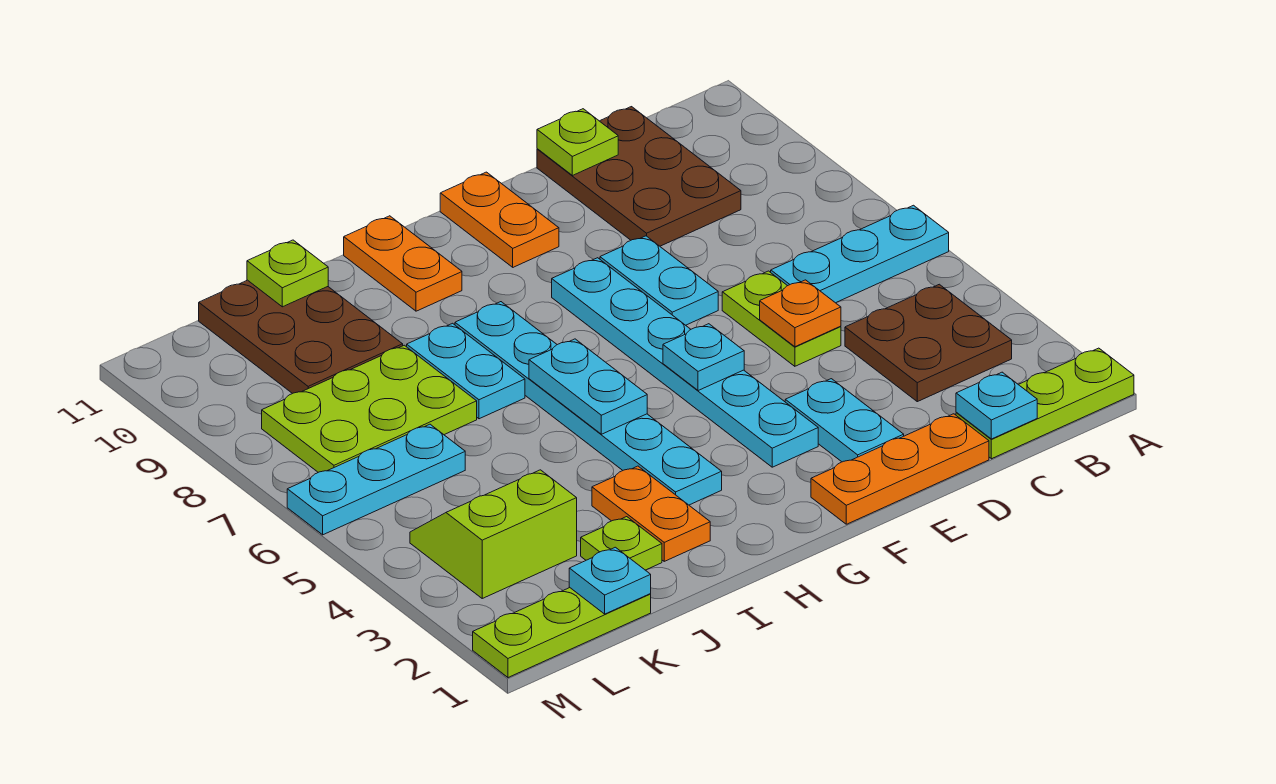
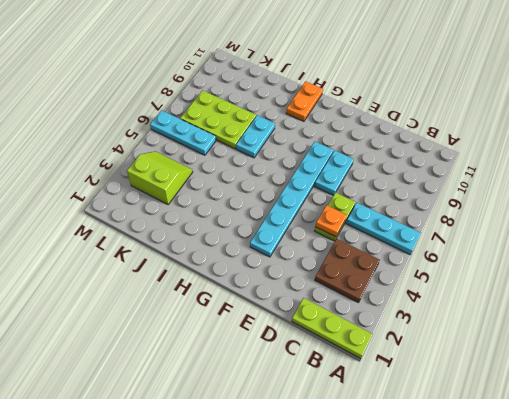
none -> brown plate C9:D11 level 1
none -> orange plate D1:F1 level 1
none -> cyan plate E2:E3 level 1

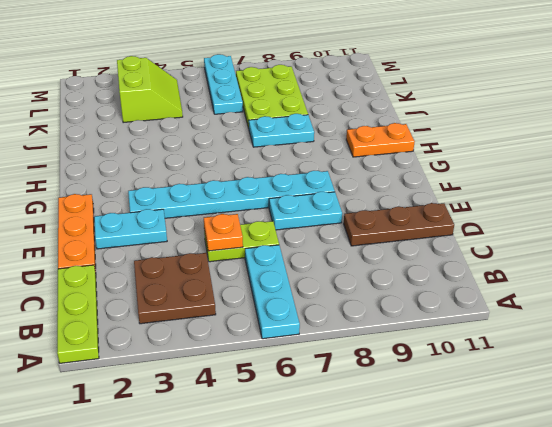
brown plate D9:D11 level 1 -> brown plate C9:D11 level 1
none -> orange plate F10:F11 level 1
none -> cyan plate H3:H8 level 1
none -> orange plate I2:I3 level 1

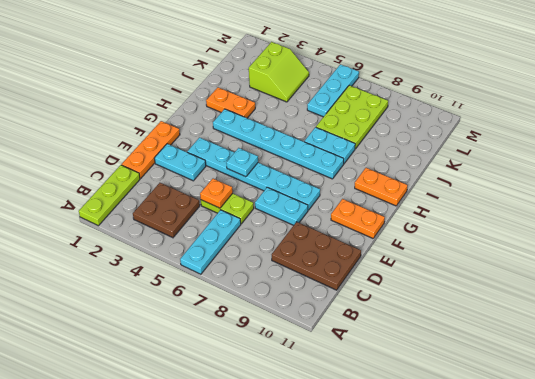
none -> lime plate J2 level 1
none -> brown plate J9:K11 level 1
none -> lime plate K1:M1 level 1

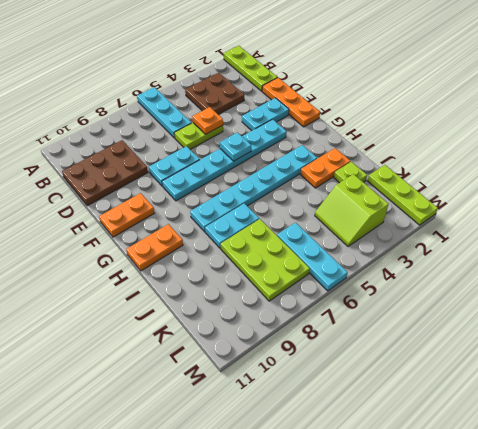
none -> brown plate J9:K11 level 1
none -> cyan plate C1 level 2
none -> lime plate D11 level 2

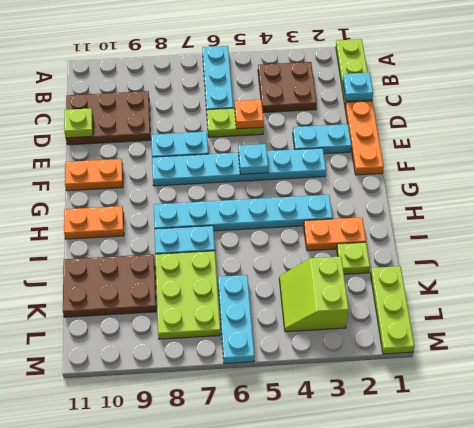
none -> cyan plate H5:H6 level 2
none -> lime plate J11 level 2
none -> cyan plate K1 level 2

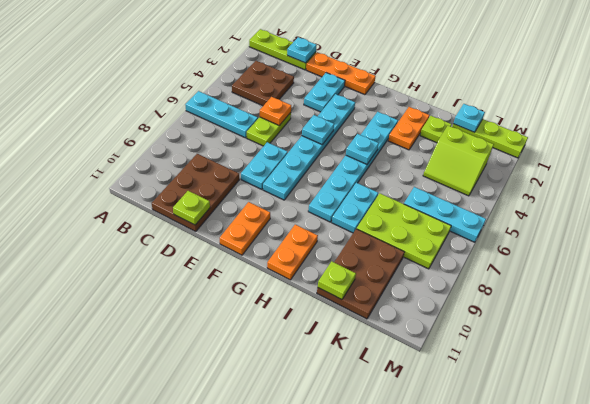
cyan plate H5 level 2 -> cyan plate H5:H6 level 2

